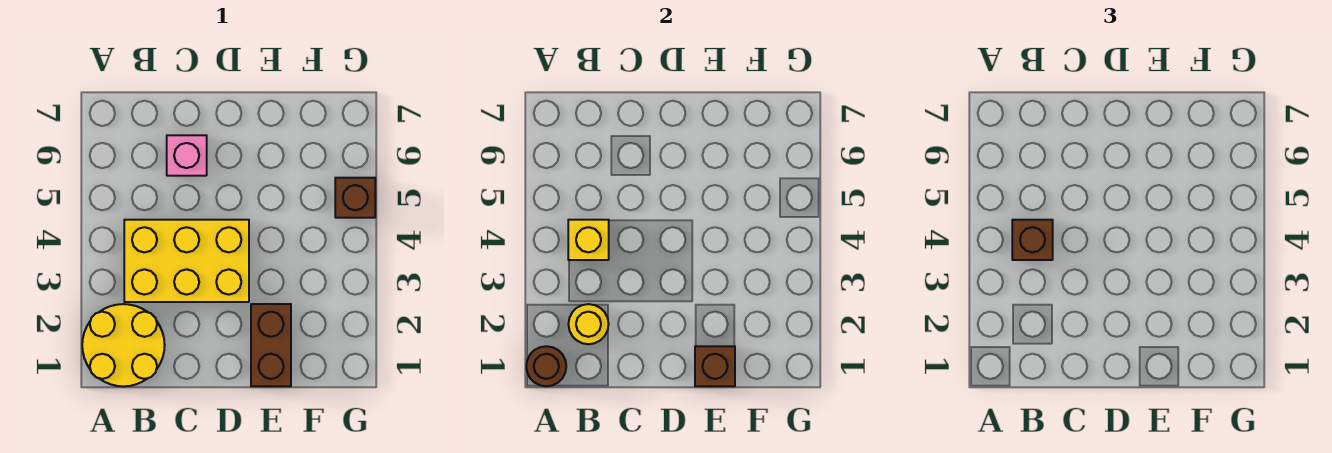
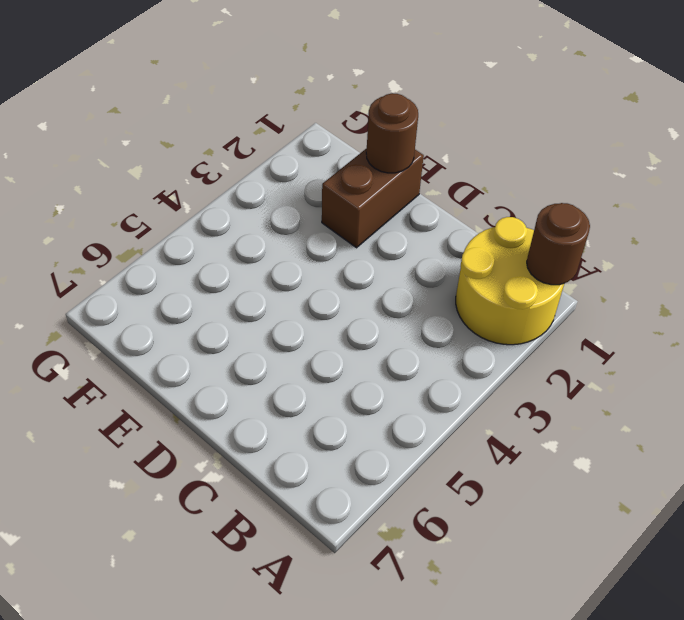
brown round brick E1 level 2 -> brown brick E1 level 2
none -> yellow brick B3:D4 level 1
none -> pink brick C6 level 1

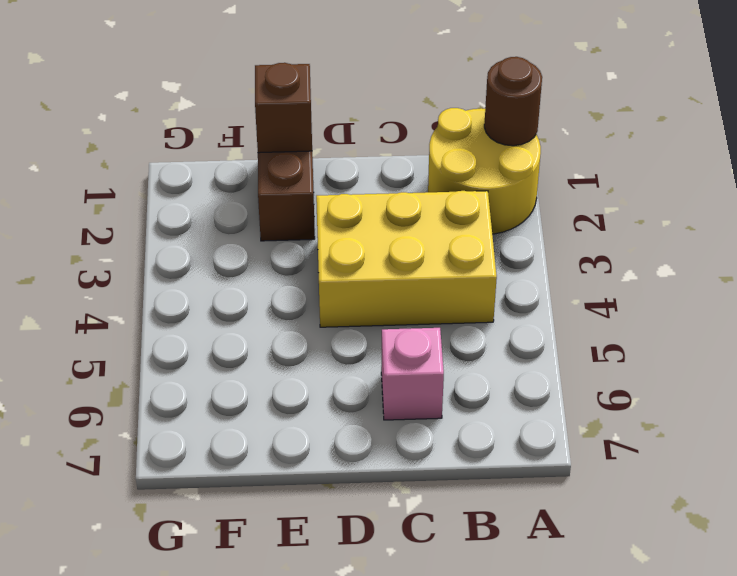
none -> brown brick G5 level 1
none -> yellow round brick B2 level 2

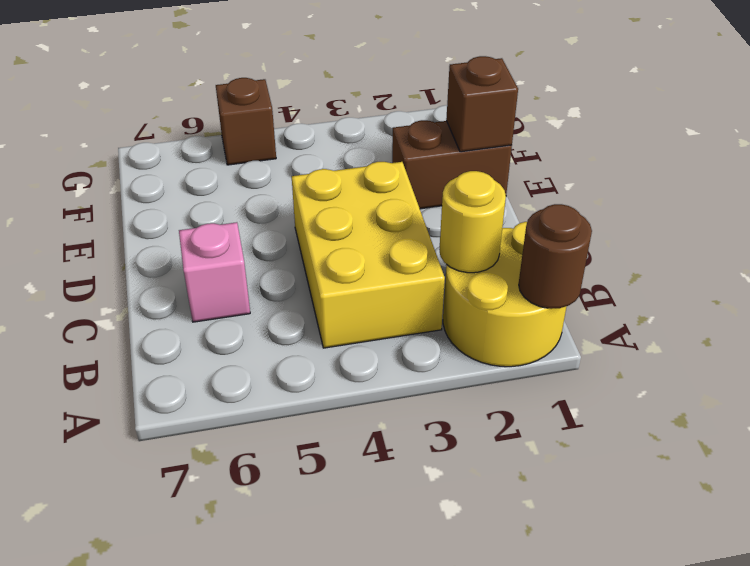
none -> yellow brick B4 level 2
none -> brown brick B4 level 3

